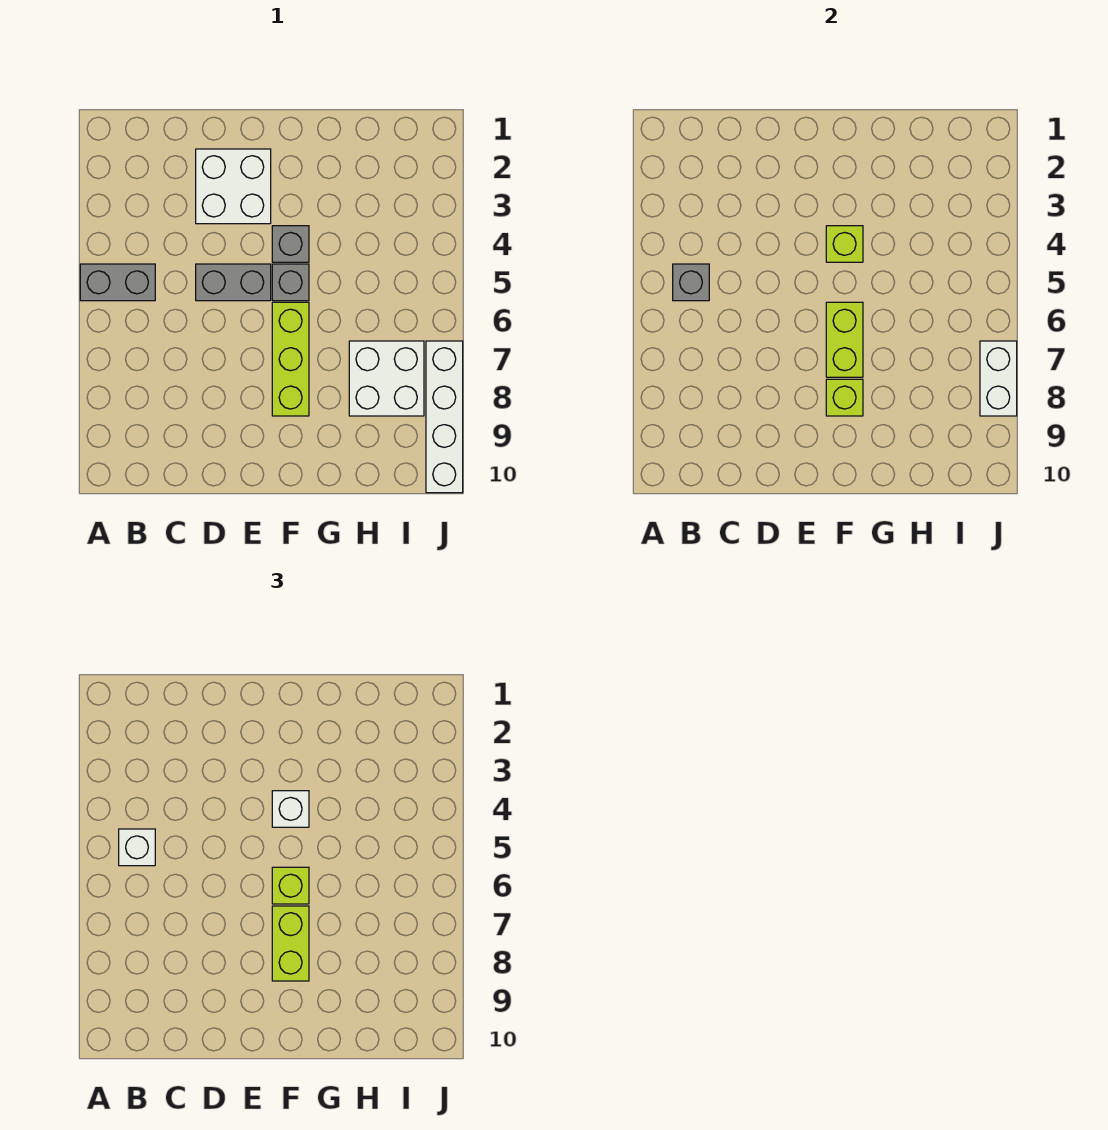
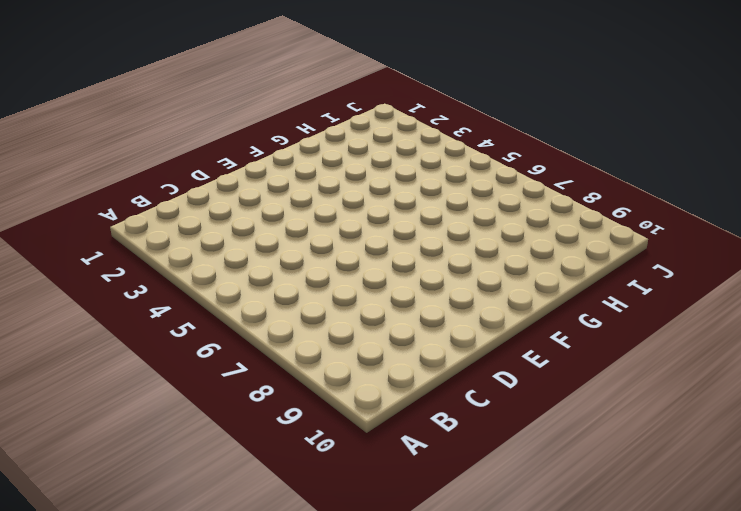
none -> grey brick A5:B5 level 1
none -> white brick D2:E3 level 1
none -> grey brick D5:E5 level 1

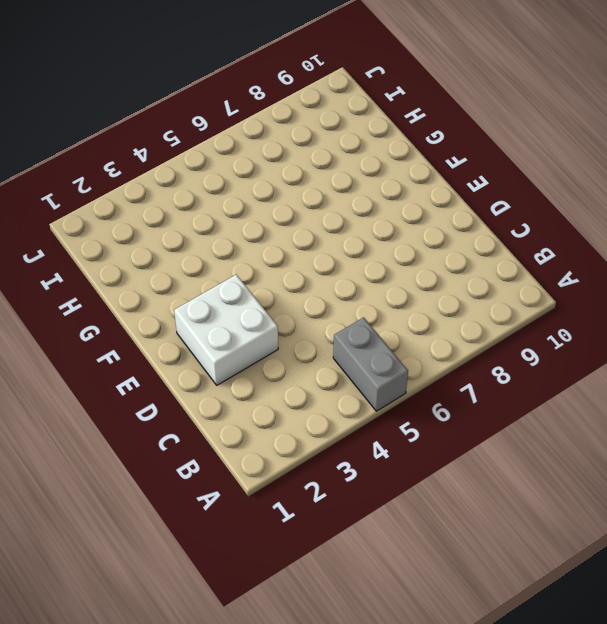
none -> grey brick D5:E5 level 1
none -> grey brick F4 level 1
none -> grey brick F5 level 1

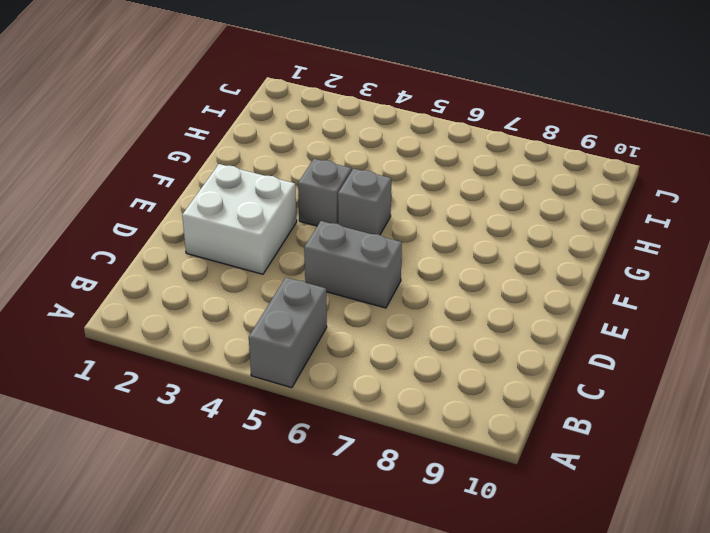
grey brick D5:D6 level 1 -> grey brick D5:E5 level 1
none -> lime brick F6:F8 level 1
none -> white brick H7:I8 level 1
none -> white brick J7:J10 level 1

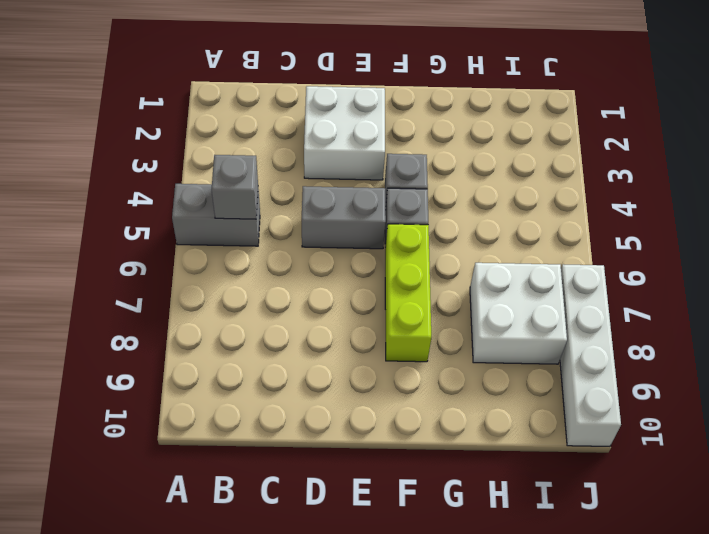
none -> lime brick F4 level 2
none -> lime brick F6:F7 level 2
none -> lime brick F8 level 2

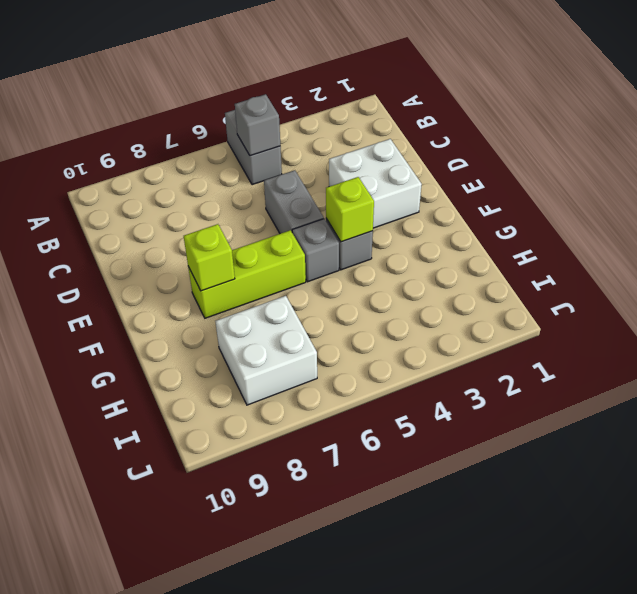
none -> white brick J7:J10 level 1
none -> lime brick F6:F7 level 2
none -> white brick J7:J8 level 2

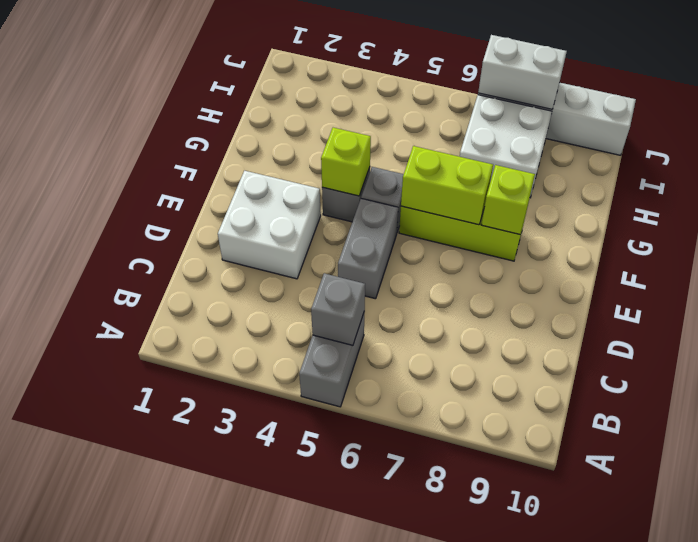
none -> white brick B5 level 3
none -> white brick F4 level 3
none -> lime brick F6 level 3

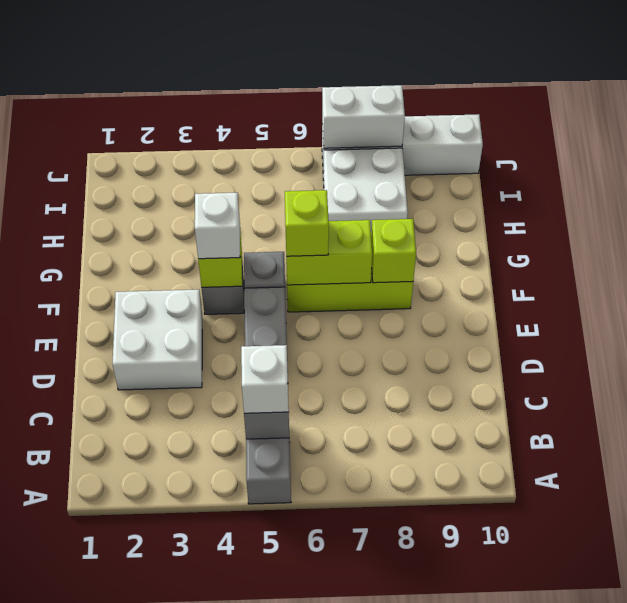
none -> lime brick F7:F8 level 3

